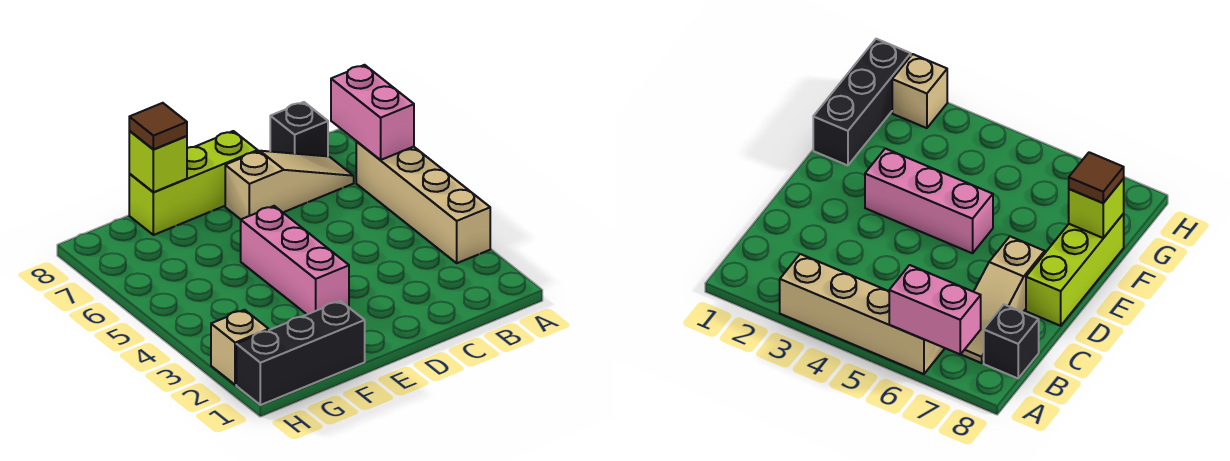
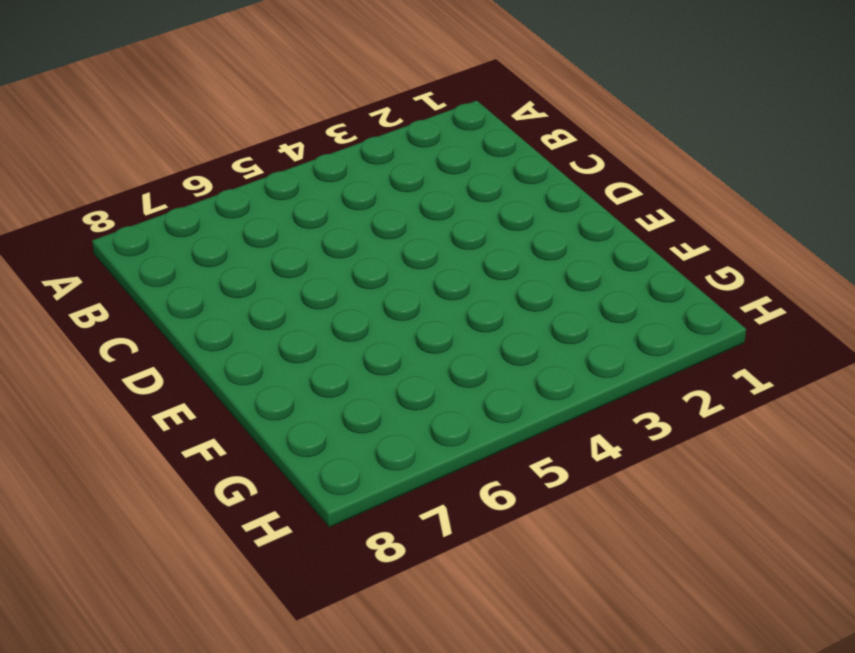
none -> tan brick A3:A6 level 1
none -> tan slope B7:D7 level 1 top D

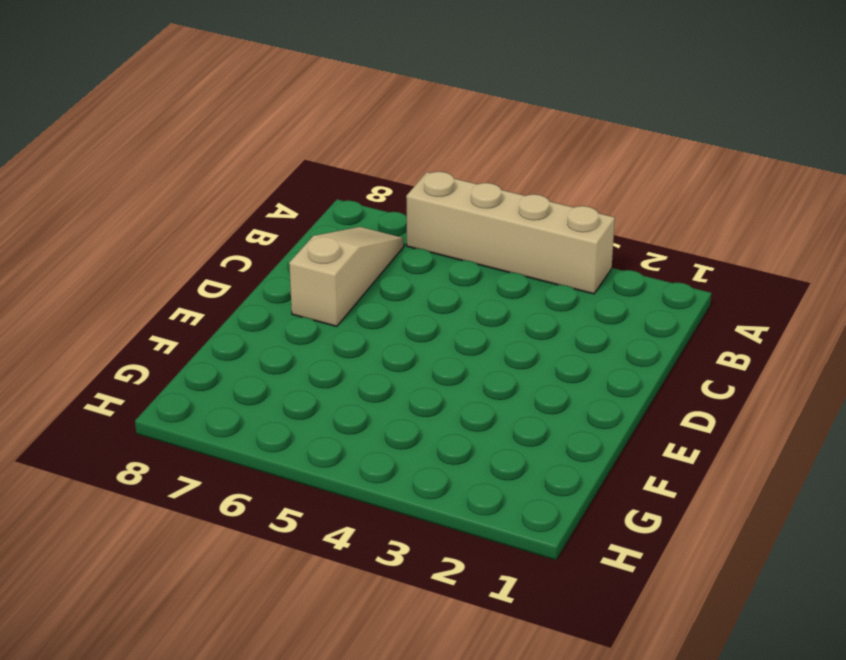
none -> black brick B8 level 1
none -> lime brick D8:F8 level 1

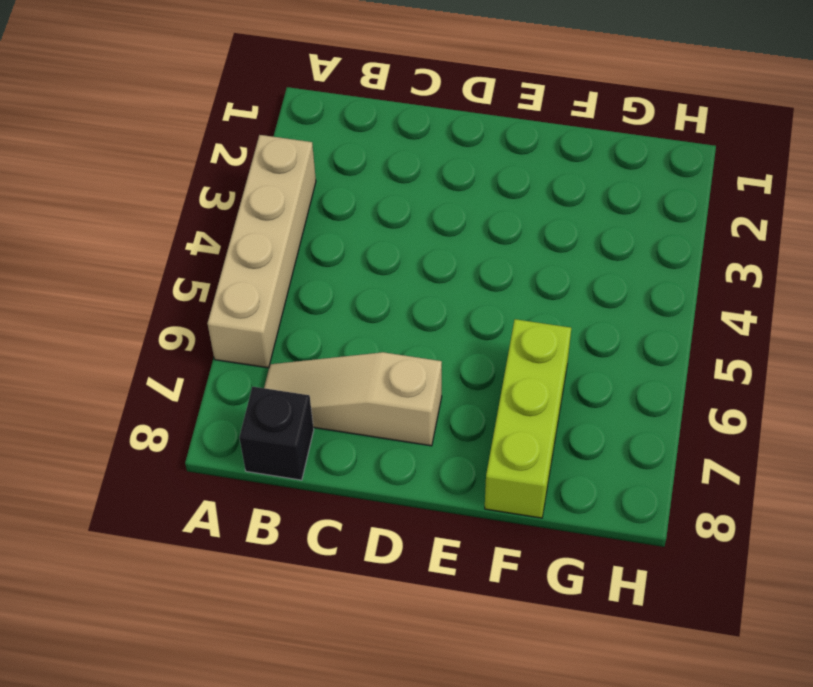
lime brick F6:F8 level 1 -> lime brick D8:F8 level 1
none -> pink brick E3:E5 level 1
none -> black brick F1:H1 level 1

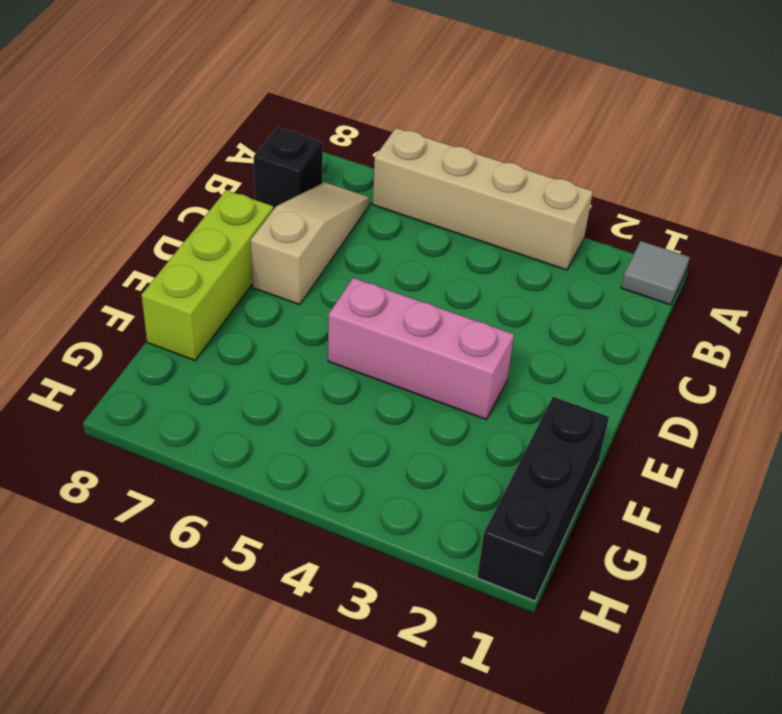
grey tile A1 level 1 -> none
none -> tan brick H2 level 1
none -> pink brick A6:A7 level 2

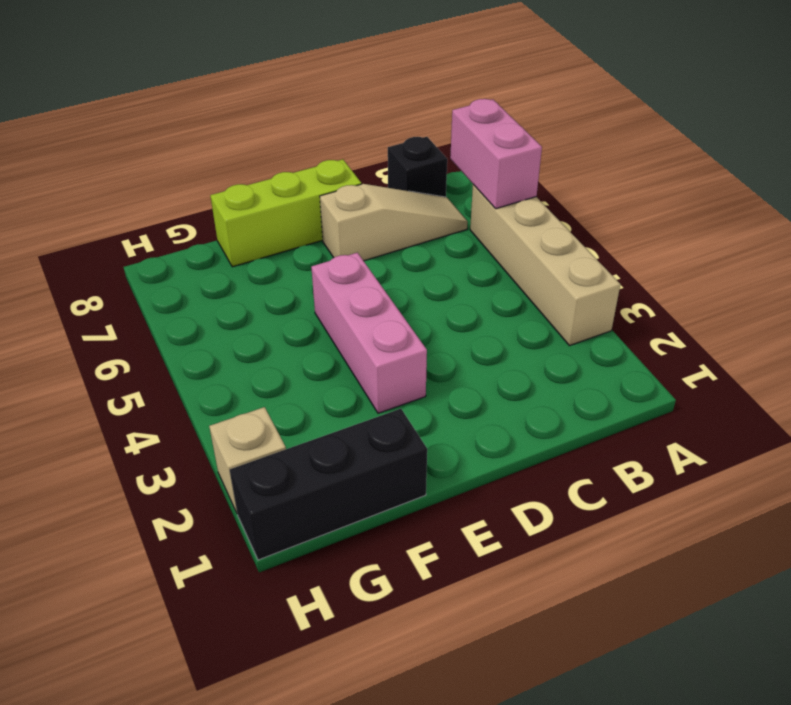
none -> lime brick F8 level 2
none -> brown tile F8 level 3

